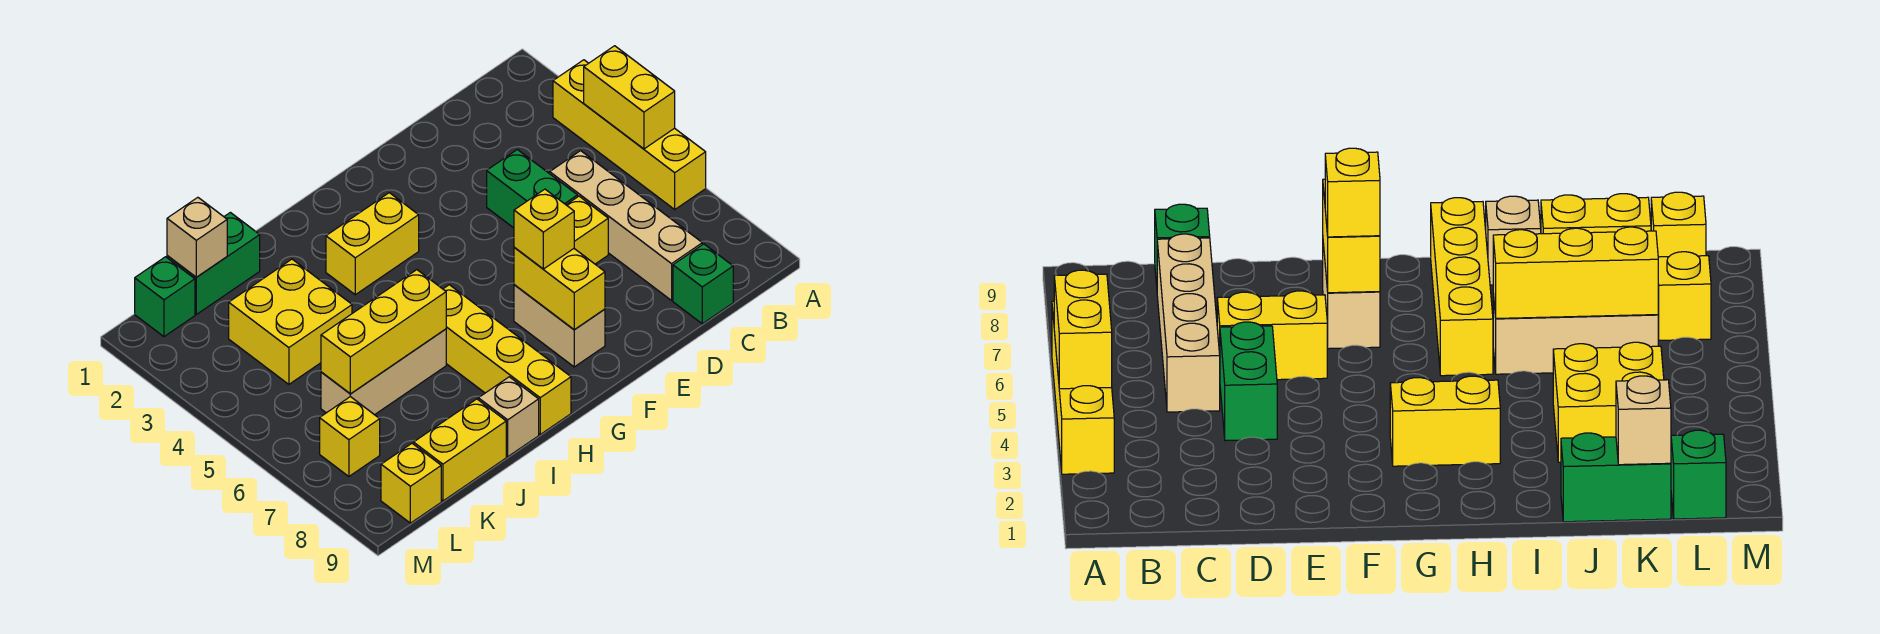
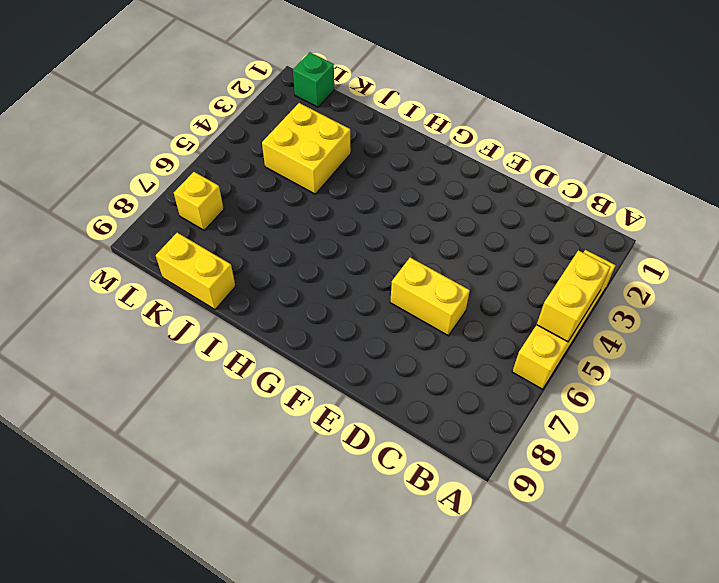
none -> tan brick C5:C8 level 1
none -> green brick C9 level 1
none -> green brick D4:D5 level 1

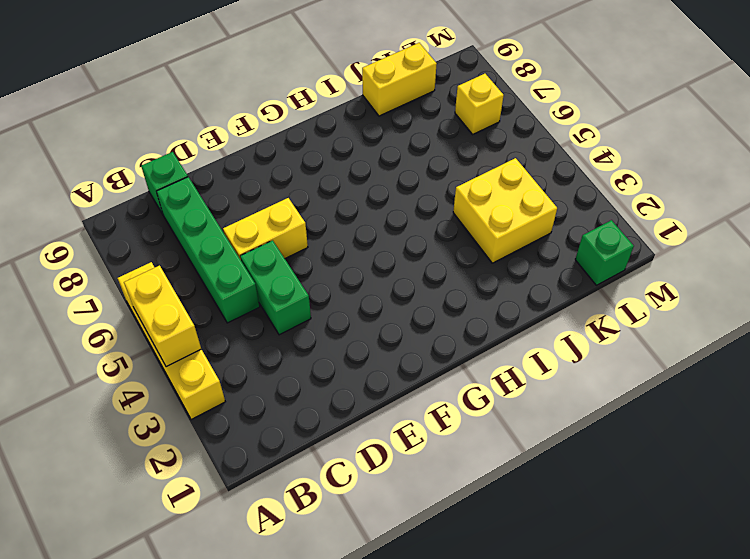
green brick C5:C8 level 1 -> tan brick C5:C8 level 1
none -> tan brick F7:F8 level 1
none -> yellow brick G3:H3 level 1
none -> yellow brick H6:H9 level 1

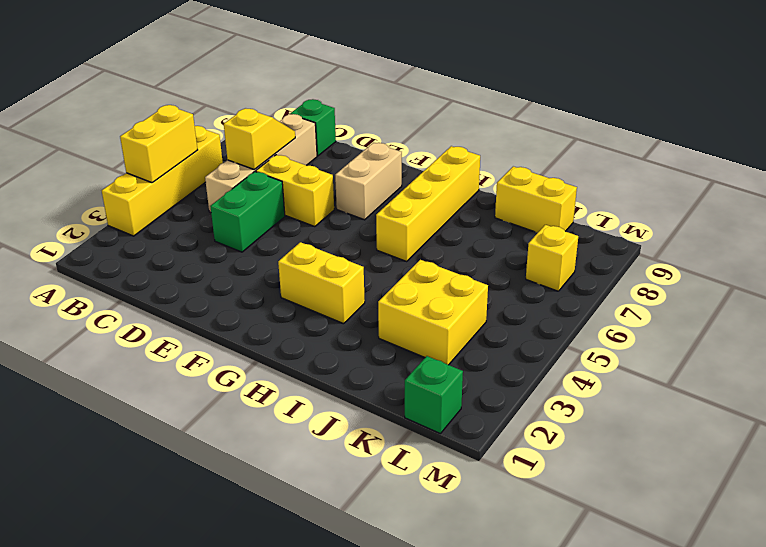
yellow slope C6:C7 level 2 top 6 -> none
none -> tan brick I6:K6 level 1
none -> tan brick I9 level 1
none -> green brick J1:K1 level 1

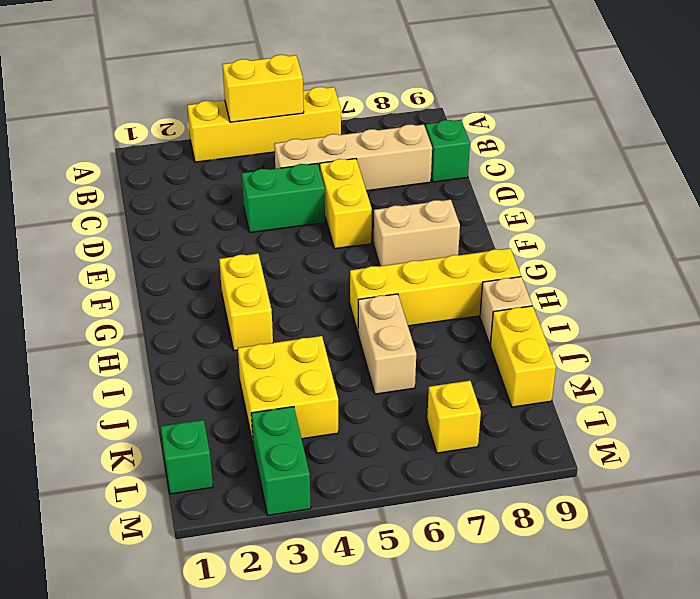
tan brick I6:J6 level 1 -> tan brick I6:K6 level 1
green brick L3:M3 level 1 -> green brick J1:K1 level 1
none -> yellow brick L9 level 1
none -> yellow brick F7:F8 level 2
none -> yellow brick I6:K6 level 2

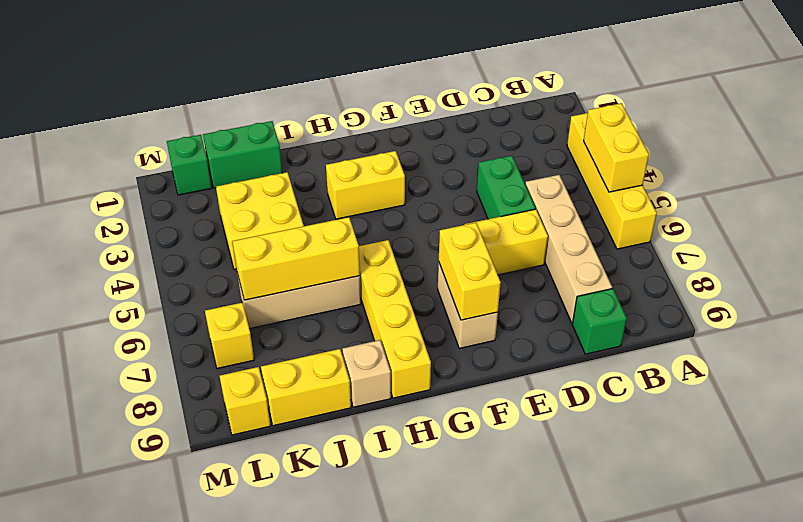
none -> tan brick K1 level 2
none -> yellow brick F7 level 3

